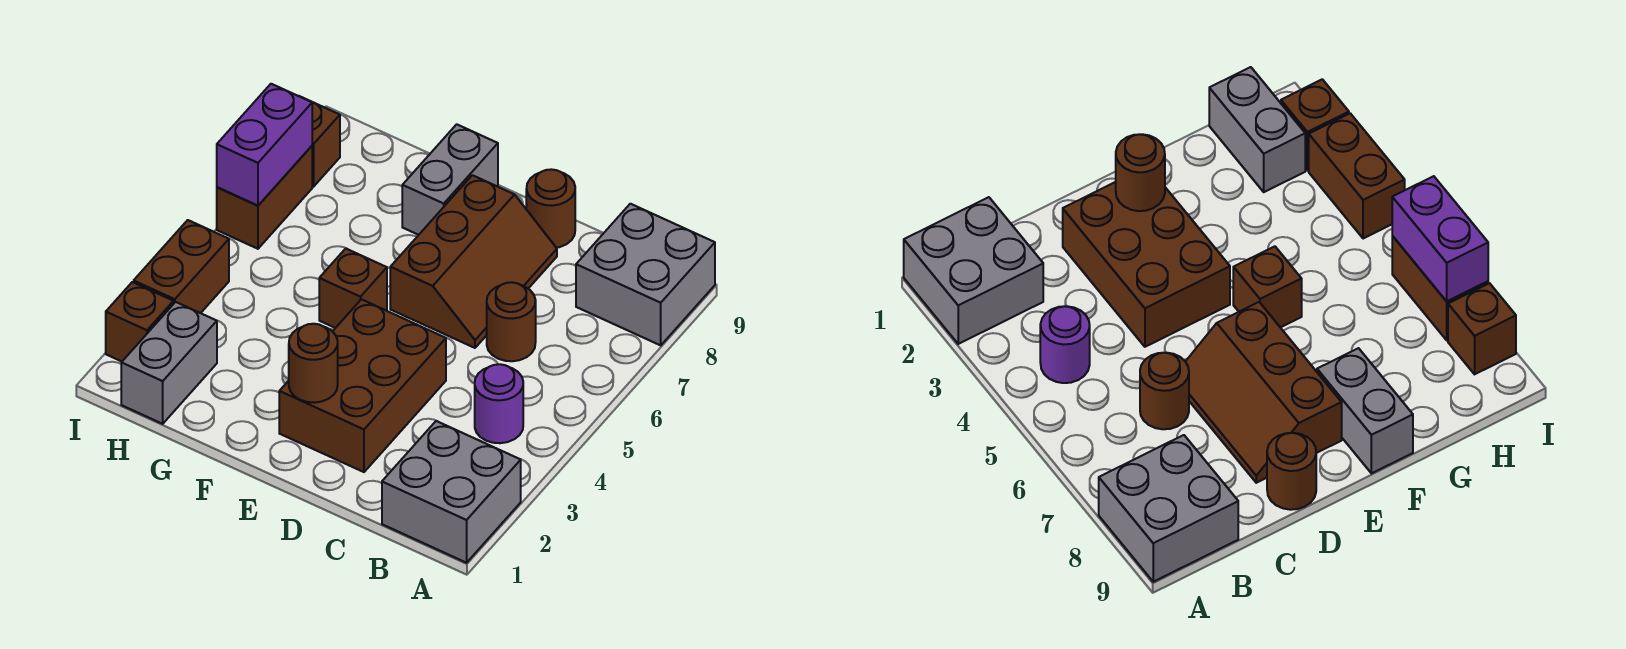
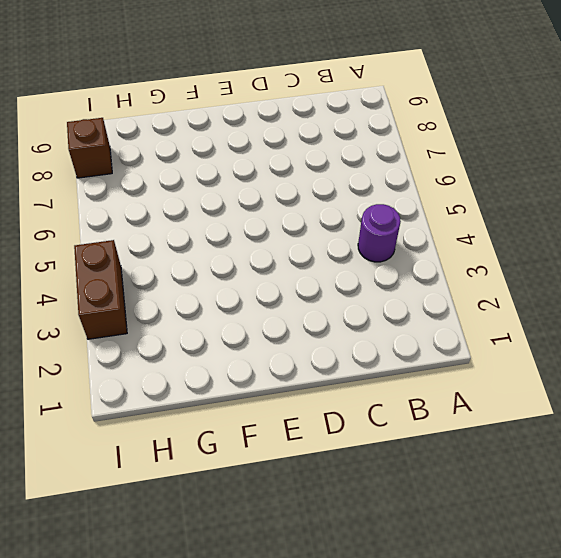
none -> grey brick A1:B2 level 1
none -> grey brick A8:B9 level 1
none -> brown round brick C6 level 1

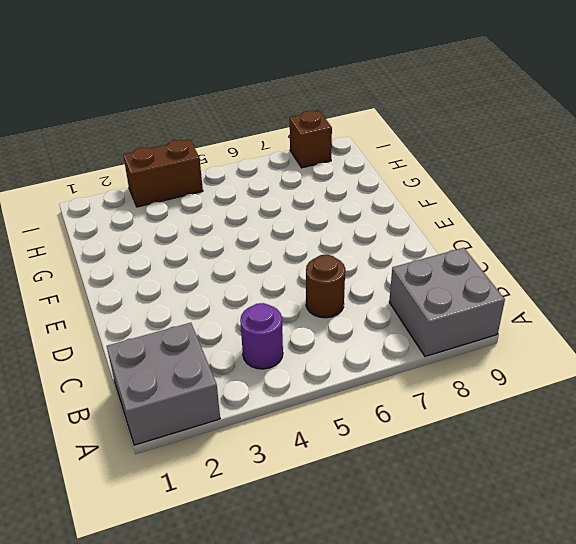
none -> brown brick D2:E4 level 1
none -> brown slope D6:E8 level 1 top E
none -> brown round brick D9 level 1

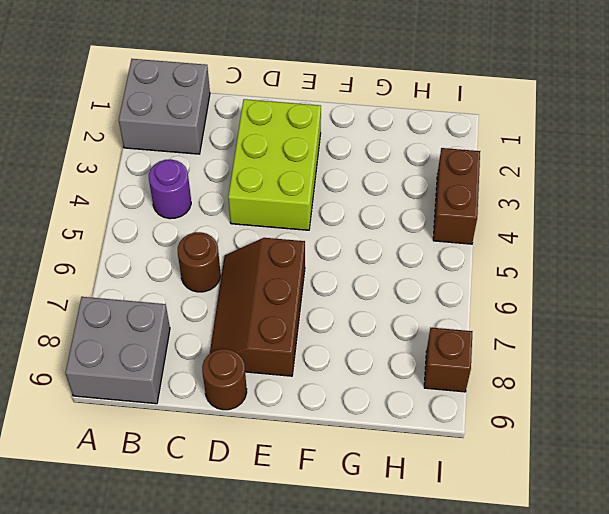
lime brick D2:E4 level 1 -> brown brick D2:E4 level 1
none -> brown brick F5 level 1
none -> grey brick F8:F9 level 1
none -> grey brick H1:H2 level 1

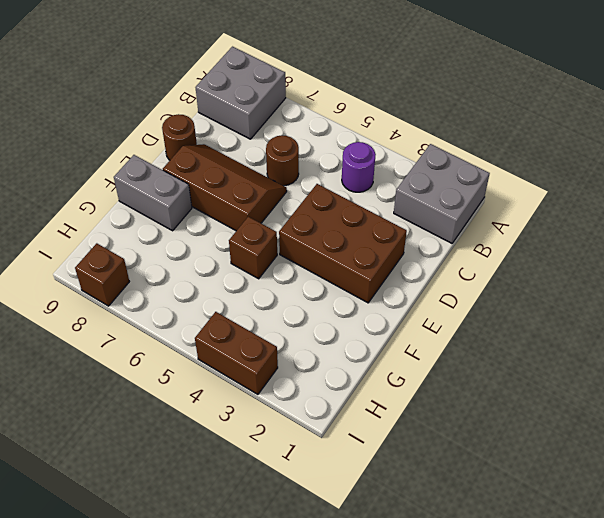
none -> grey brick H1:H2 level 1
none -> brown brick I2 level 1
none -> brown brick I6:I7 level 1

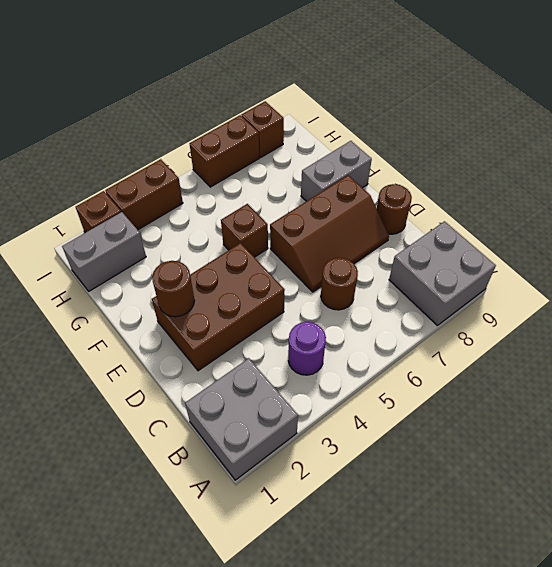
none -> purple brick I6:I7 level 2

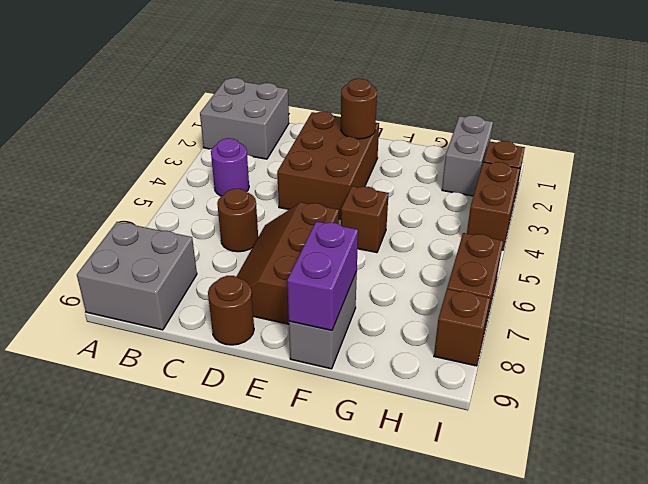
purple brick F8:F9 level 2 -> purple brick I6:I7 level 2

